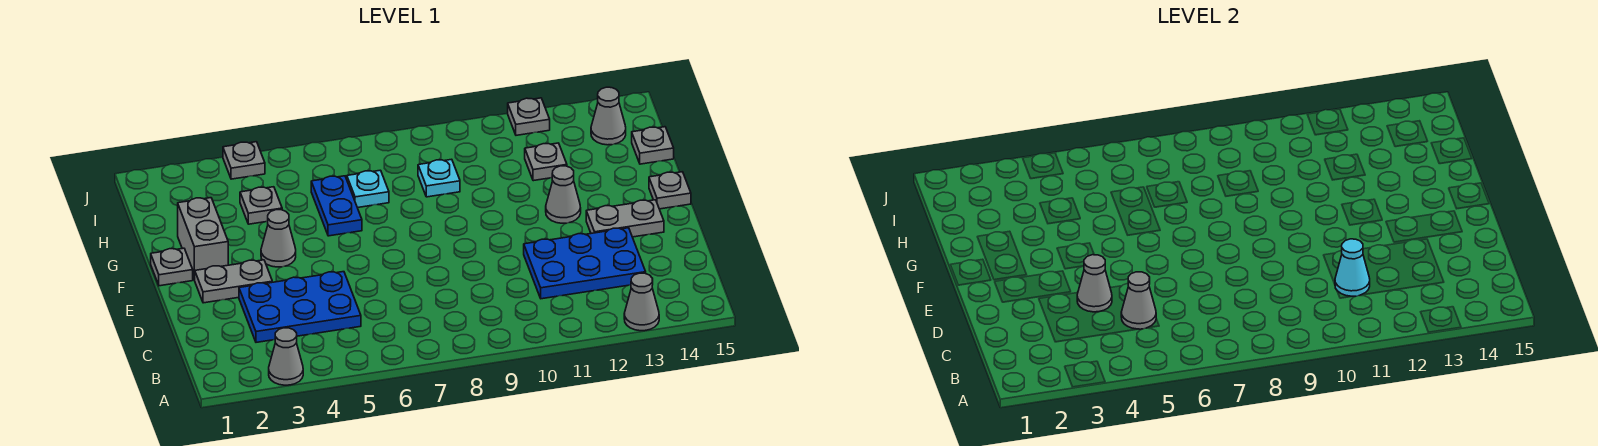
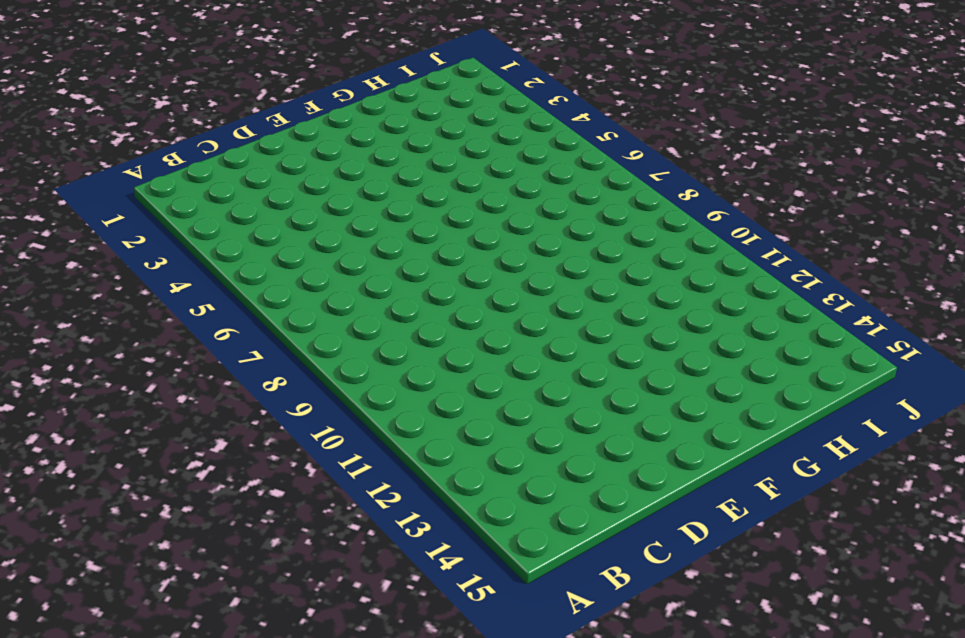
none -> grey cone A3 level 1
none -> grey cone A13 level 1
none -> blue plate C3:D5 level 1

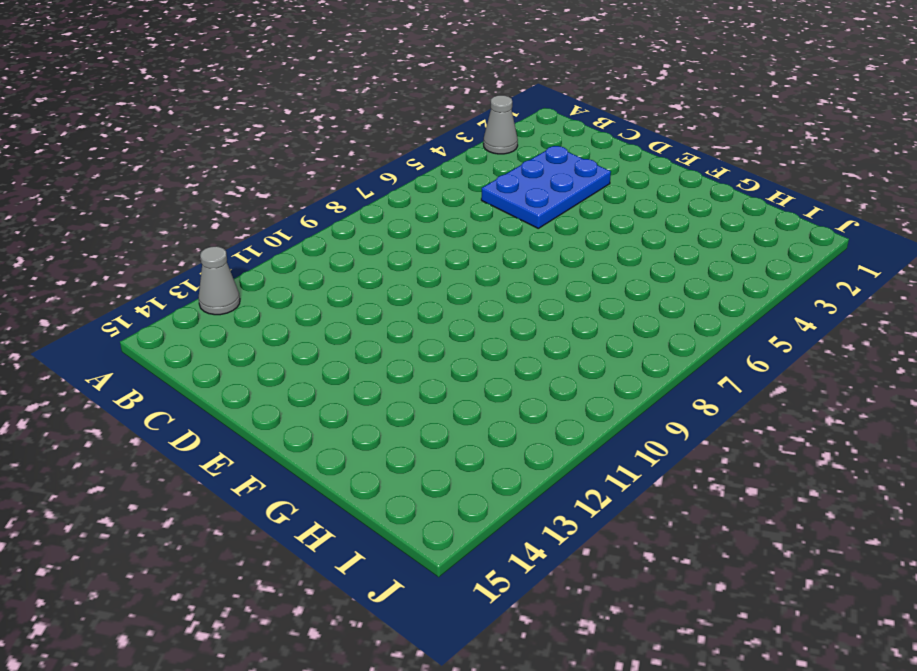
none -> blue plate C11:D13 level 1
none -> grey plate E2:E3 level 1
none -> grey plate E13:E14 level 1

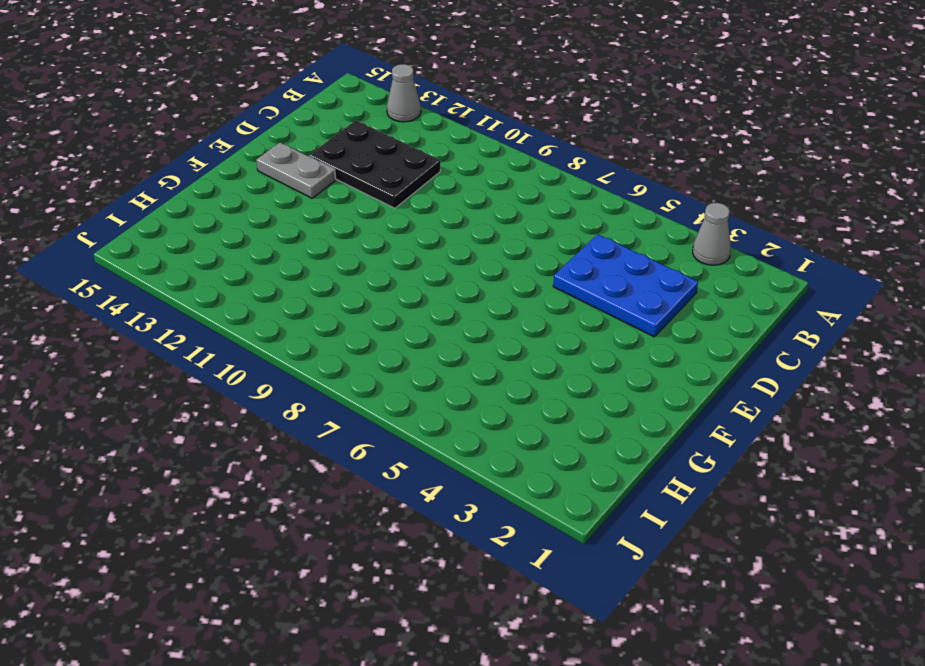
black plate C11:D13 level 1 -> blue plate C11:D13 level 1
none -> grey plate E2:E3 level 1
none -> grey plate F1 level 1
none -> grey brick F2:G2 level 1

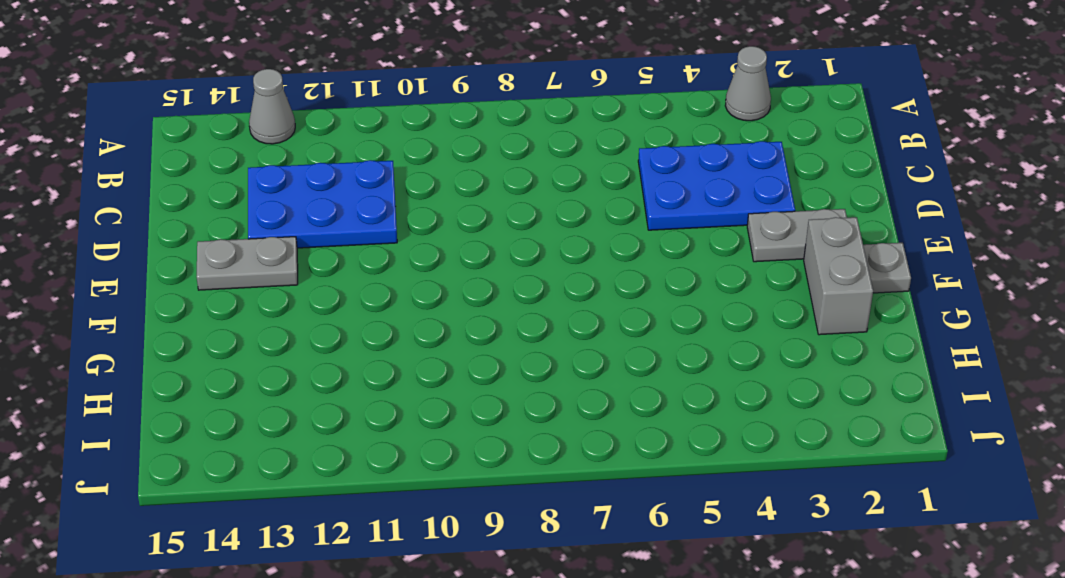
none -> grey cone F4 level 1
none -> grey cone F12 level 1
none -> grey plate F15 level 1

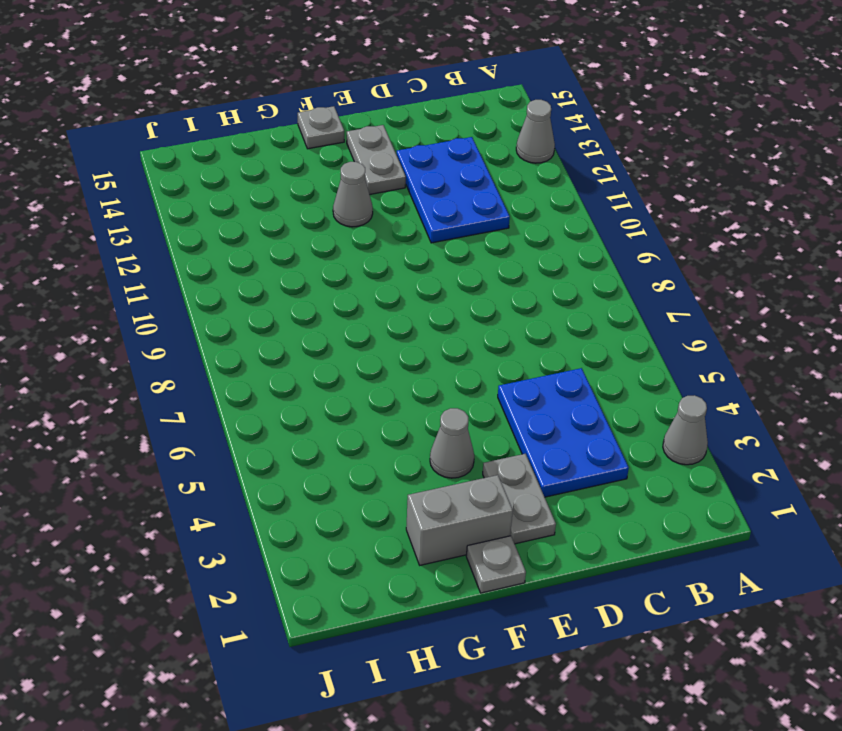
none -> blue plate G6:H6 level 1
none -> grey plate H4 level 1
none -> cyan plate H7 level 1

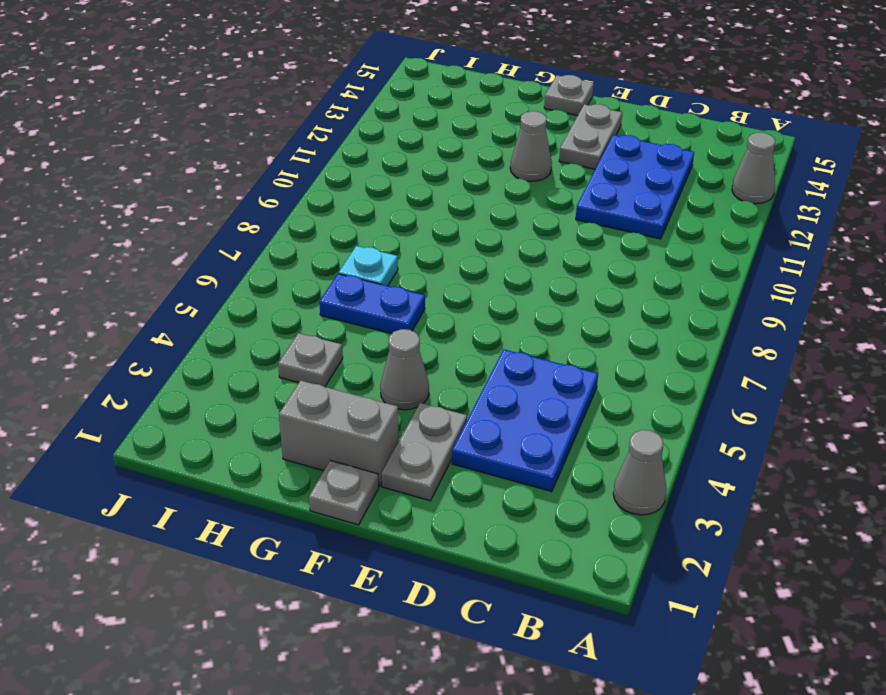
none -> cyan plate H9 level 1
none -> grey plate H12 level 1
none -> grey plate H15 level 1

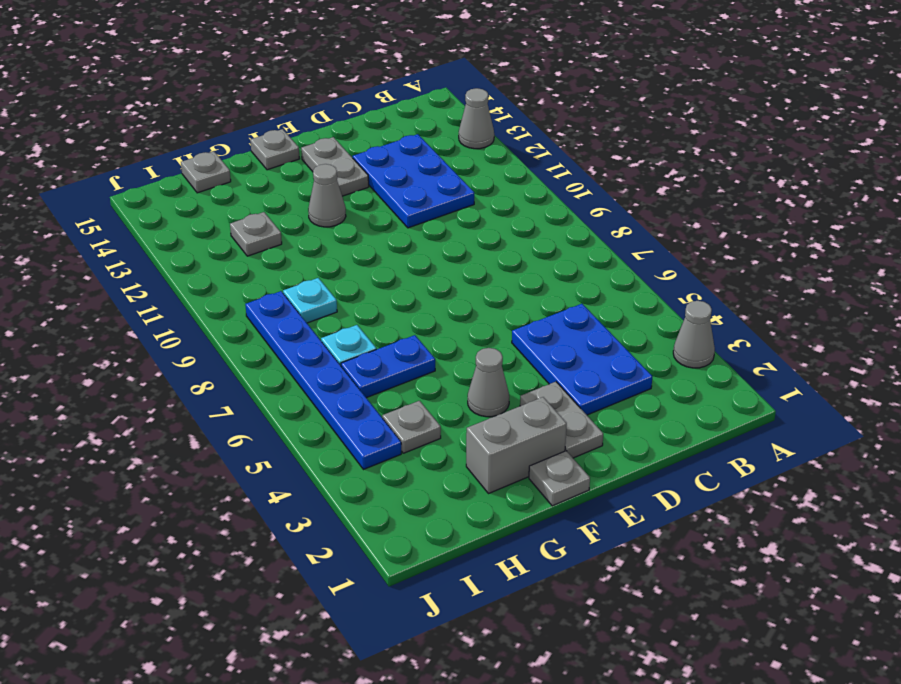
blue plate I4:I9 level 1 -> none
none -> grey cone I14 level 1
none -> grey plate J4 level 1
none -> grey plate J12 level 1

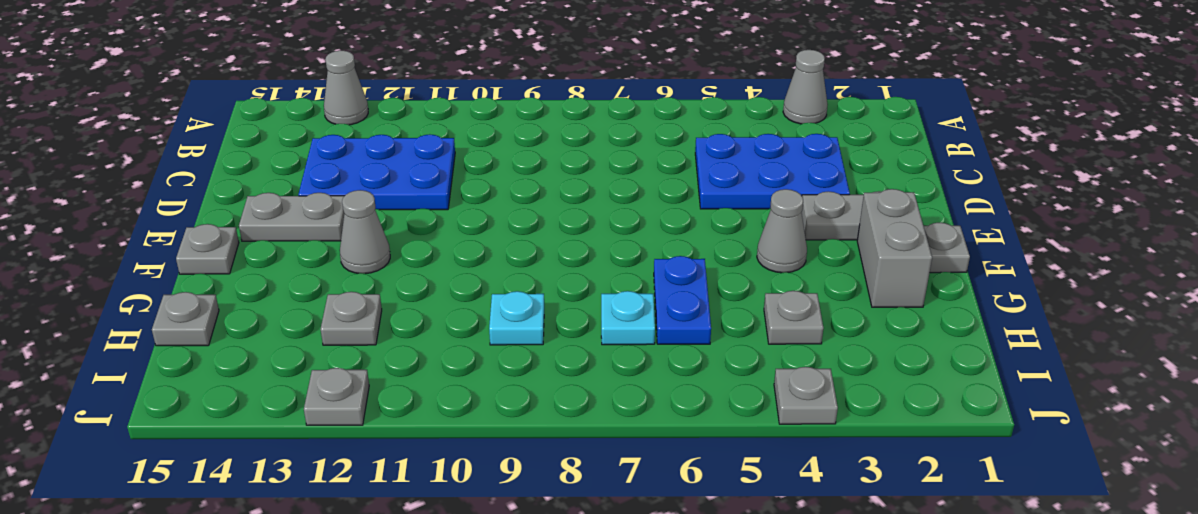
none -> grey cone I14 level 1
none -> grey cone C5 level 2
none -> cyan cone C11 level 2

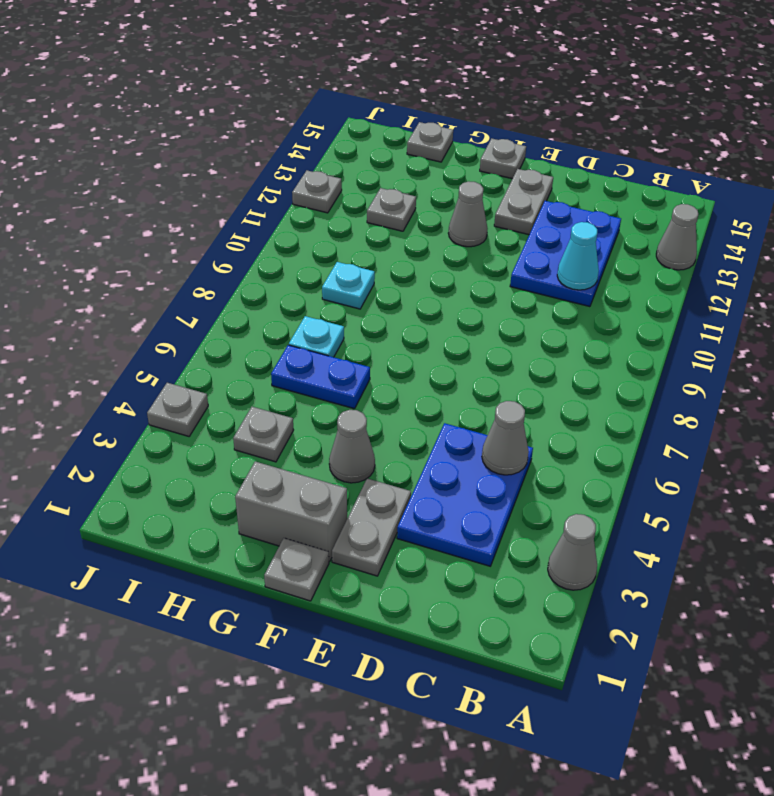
none -> grey cone I14 level 1
none -> grey cone D4 level 2

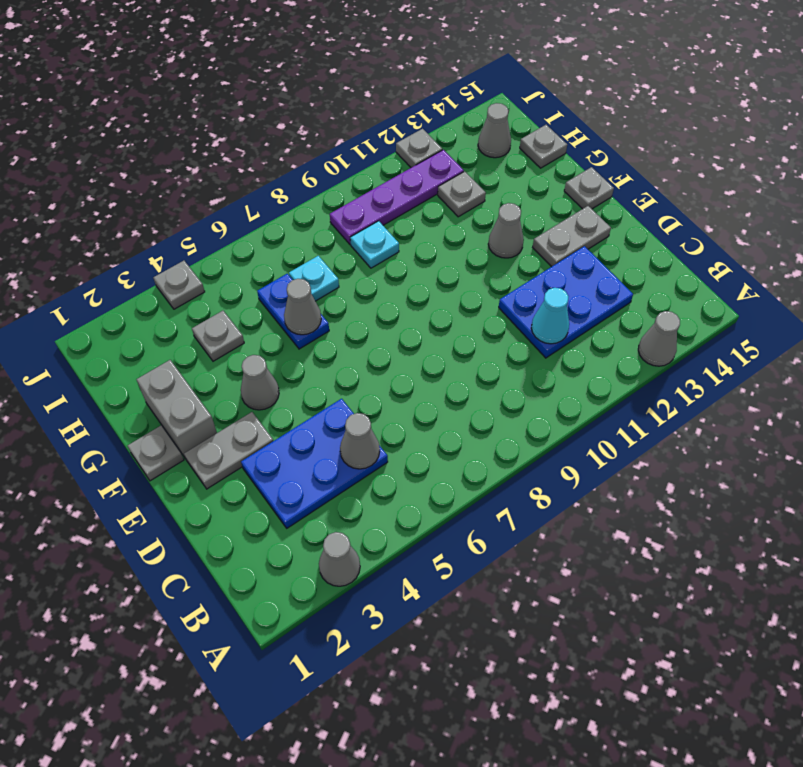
grey cone G6 level 2 -> grey cone D4 level 2
purple plate I9:I12 level 1 -> none

